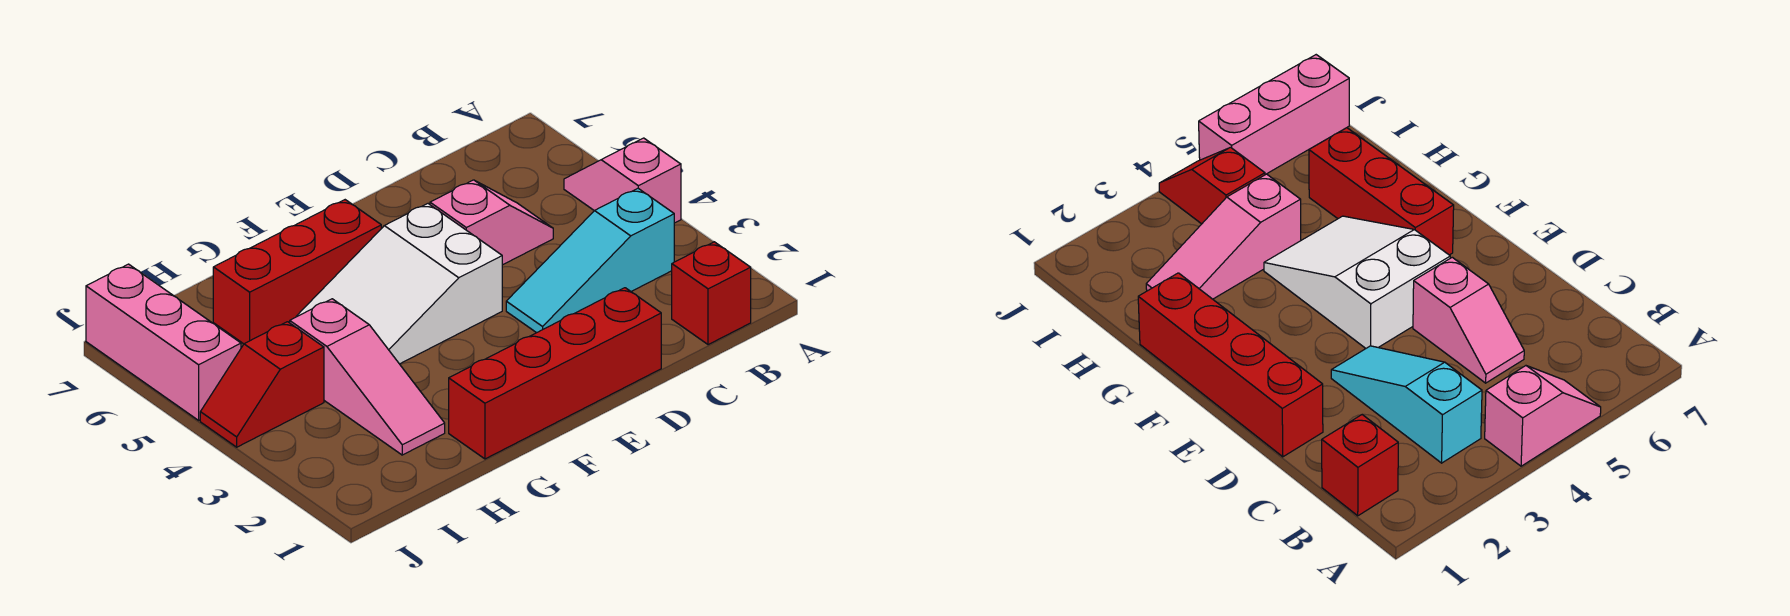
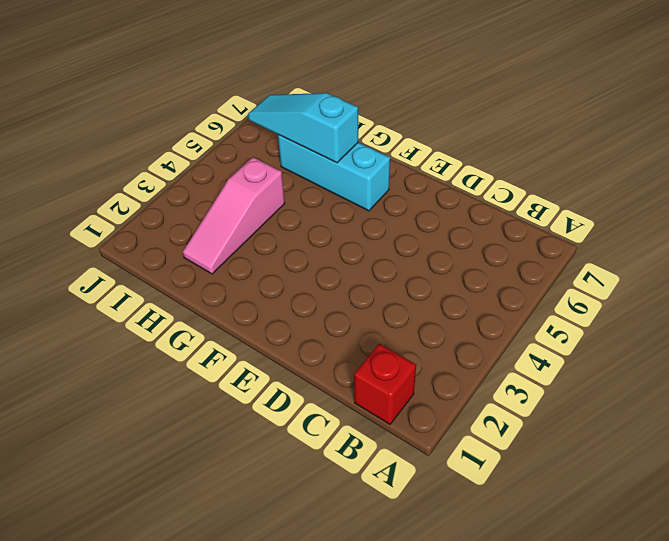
cyan brick F6:H6 level 1 -> red brick F6:H6 level 1
cyan slope G6:I6 level 2 top G -> cyan slope B3:D3 level 1 top B
none -> pink slope A4:A5 level 1 top 4
none -> pink slope C5:D5 level 1 top D

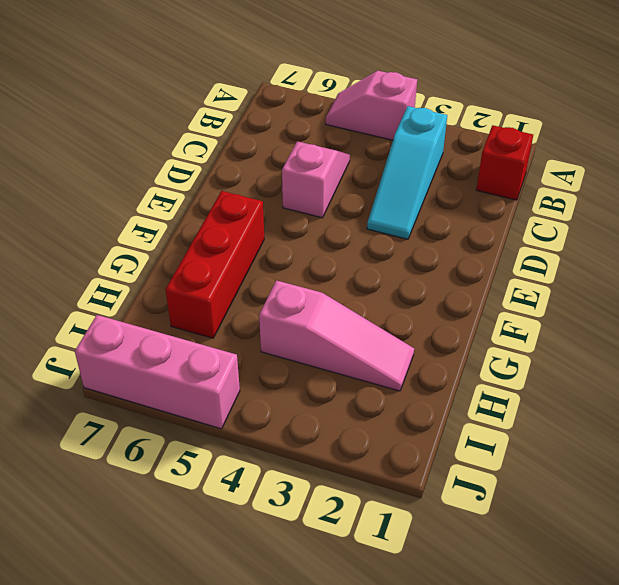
none -> red brick D1:G1 level 1
none -> white slope E4:G5 level 1 top E

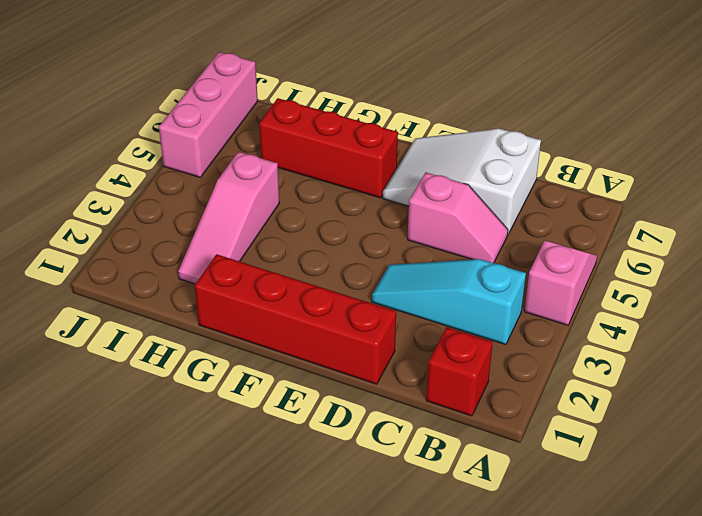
white slope C6:E7 level 1 top C -> white slope E4:G5 level 1 top E
none -> red slope I4:J4 level 1 top I

